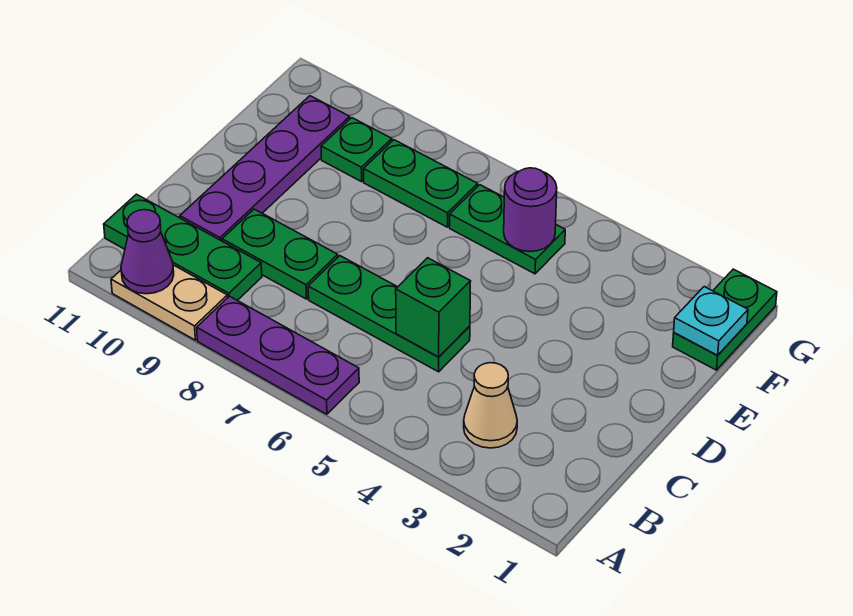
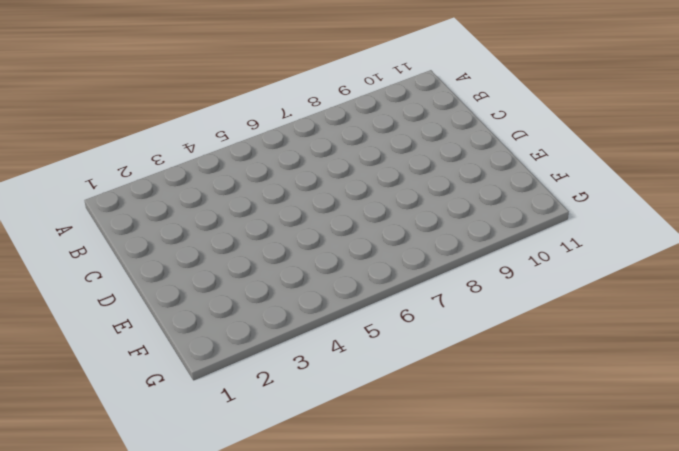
none -> purple plate A6:A8 level 1
none -> tan plate A9:A10 level 1
none -> tan cone B3 level 1

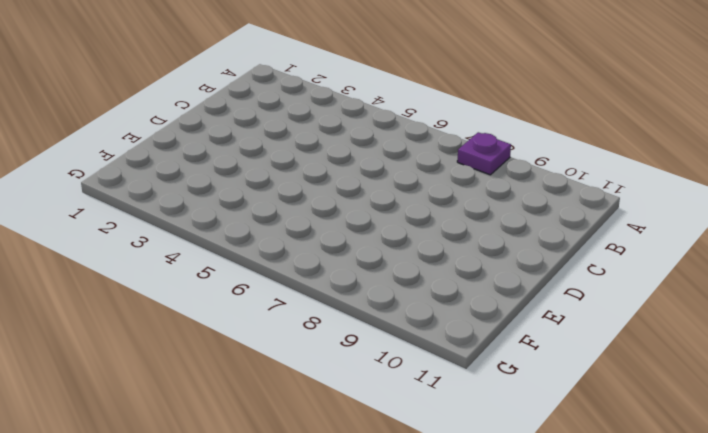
purple plate A8 level 1 -> purple plate A6:A8 level 1
none -> tan plate A9:A10 level 1
none -> tan cone B3 level 1
none -> green plate B9:B11 level 1

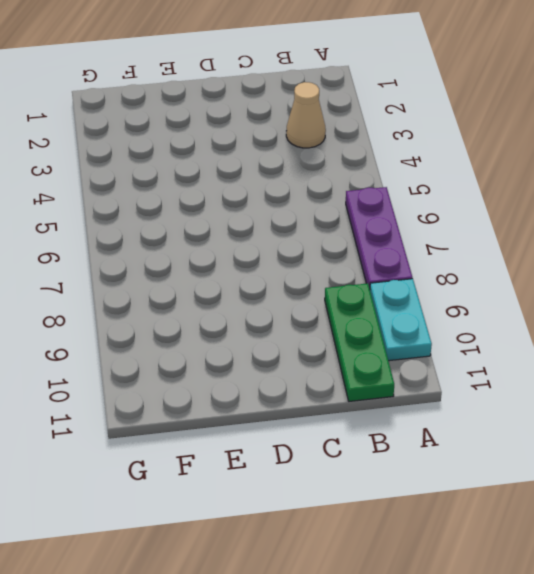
cyan plate A9:A10 level 1 -> tan plate A9:A10 level 1
none -> green plate C5:C7 level 1
none -> green plate C8:C9 level 1
none -> purple plate C10:F10 level 1

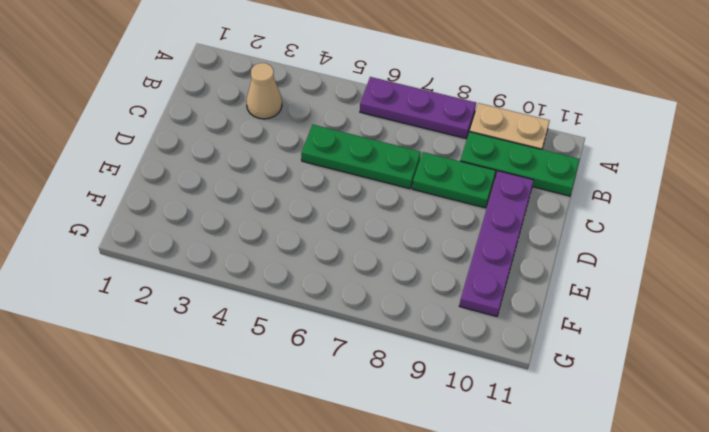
none -> green plate F1:G1 level 1
none -> green plate F5:F6 level 1
none -> green plate F7:F8 level 1

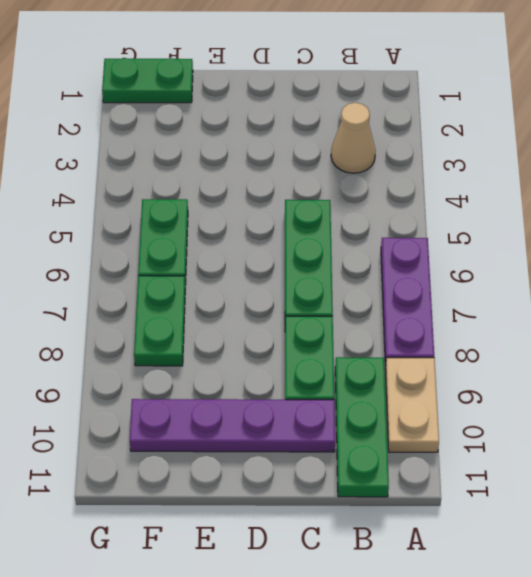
none -> green plate F9 level 1
none -> purple cone A10 level 2
none -> green brick C5 level 2

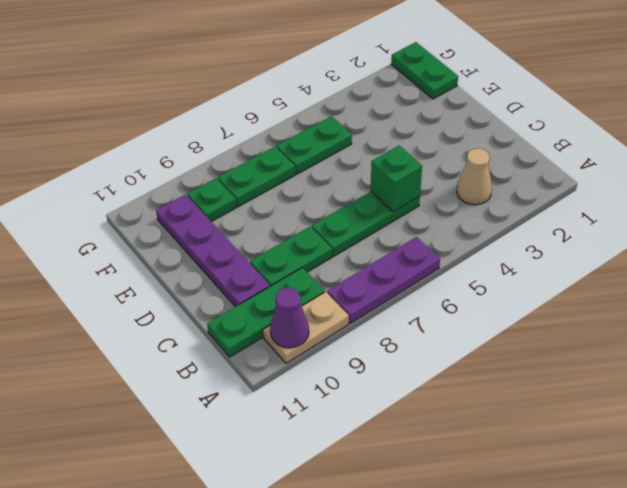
none -> cyan plate F1 level 2
none -> purple round brick F5 level 2

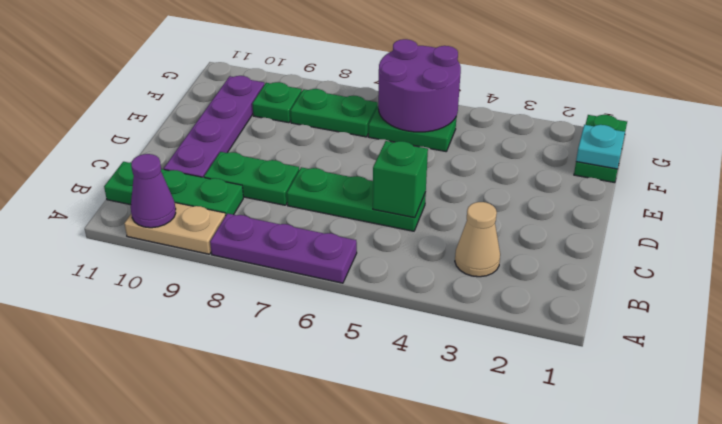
purple round brick F5:G6 level 2 -> purple round brick F5 level 2

